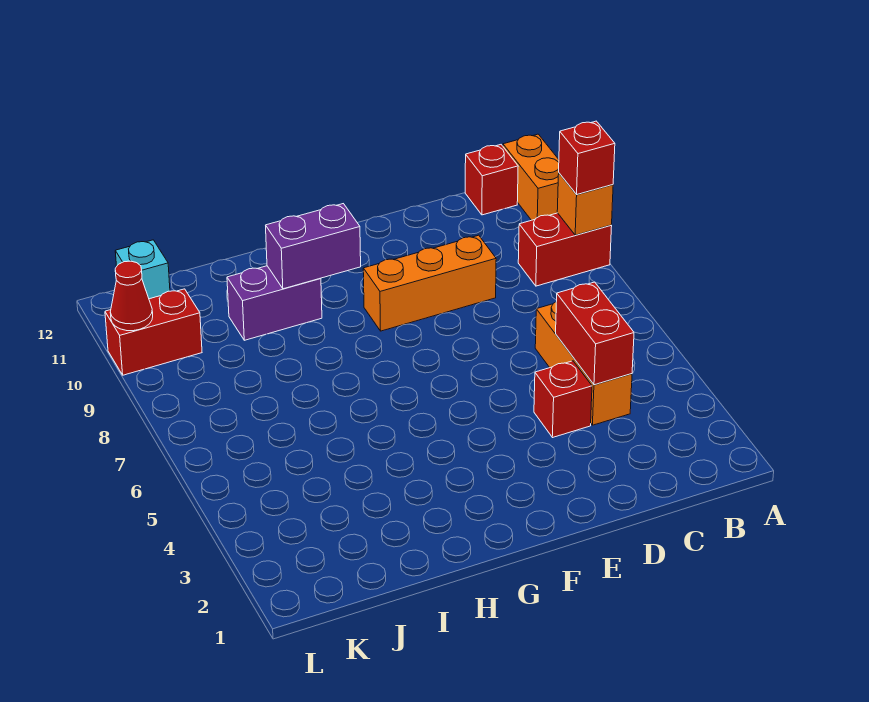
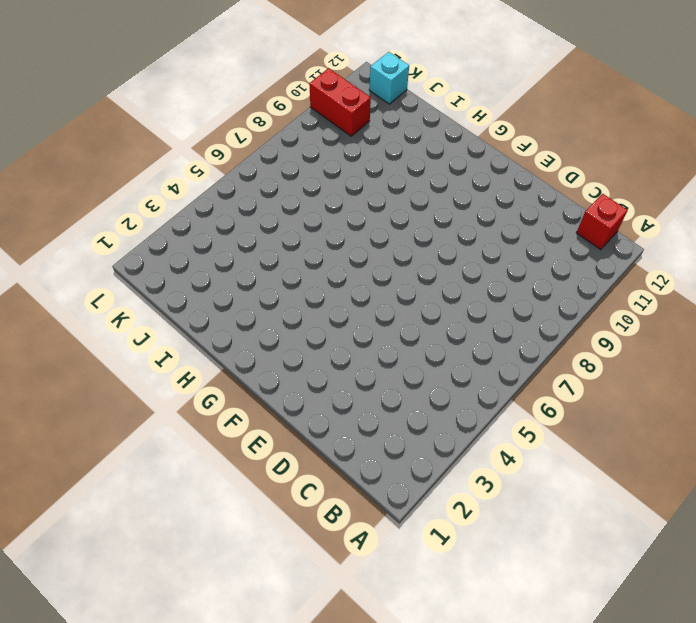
none -> red brick A9:B9 level 1
none -> orange brick A11:A12 level 1
none -> orange brick C4:C6 level 1

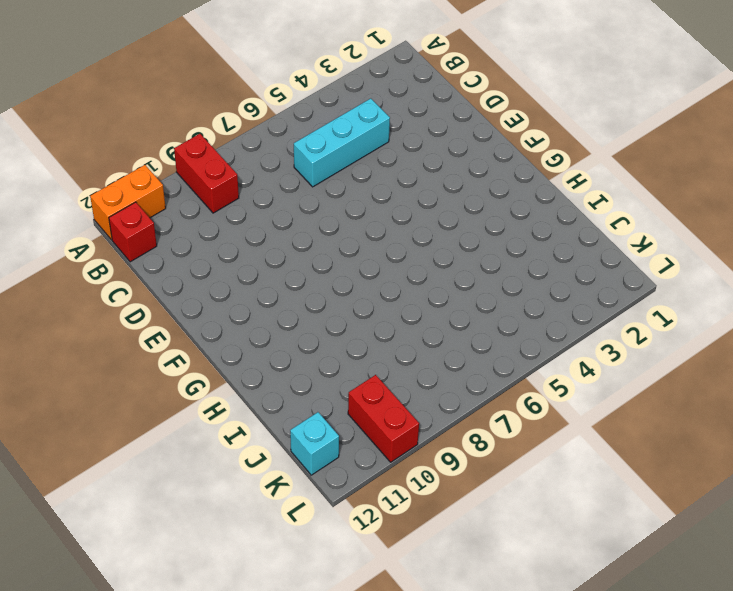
cyan brick C4:C6 level 1 -> orange brick C4:C6 level 1
none -> red brick D4 level 1
none -> orange brick D9:F9 level 1
none -> purple brick H10:I10 level 1

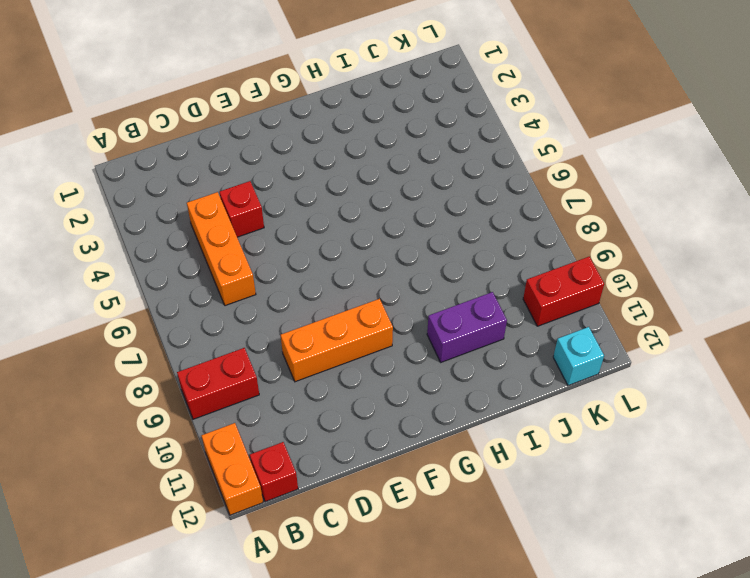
none -> orange brick A9 level 2
none -> red brick C4:C5 level 2
none -> purple brick G10:H10 level 2

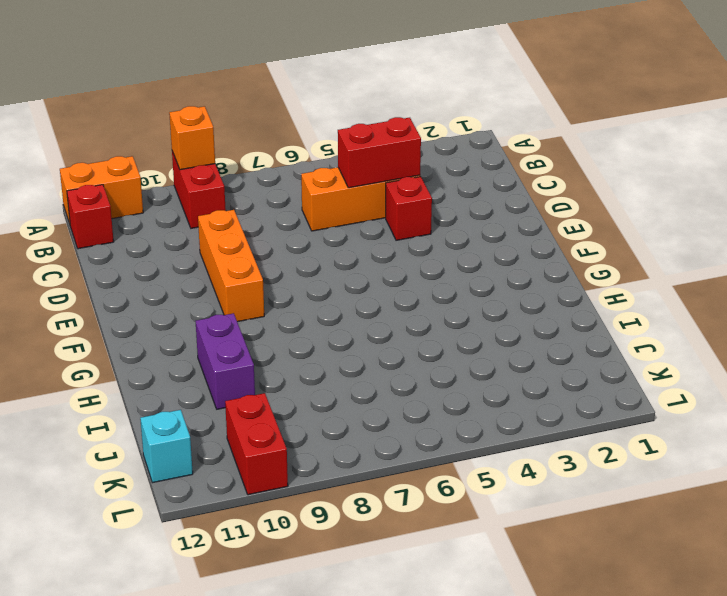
none -> purple brick G10:H10 level 2
none -> red cone L10 level 2
none -> red brick A9 level 3

